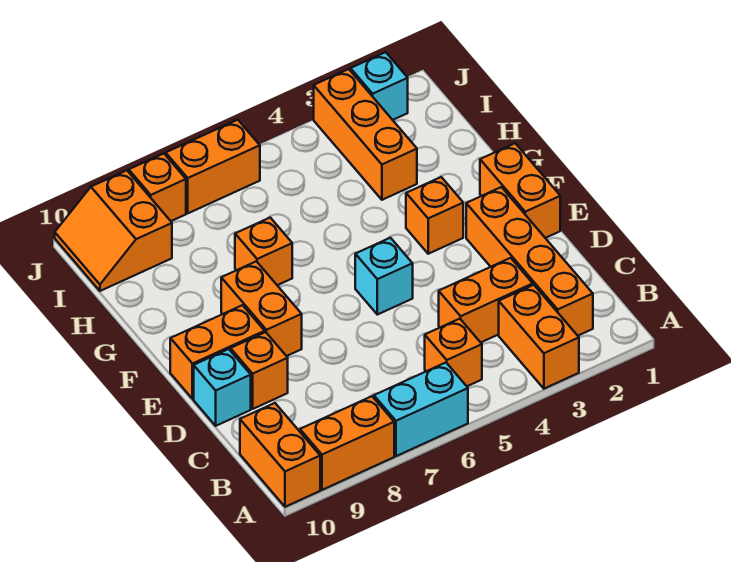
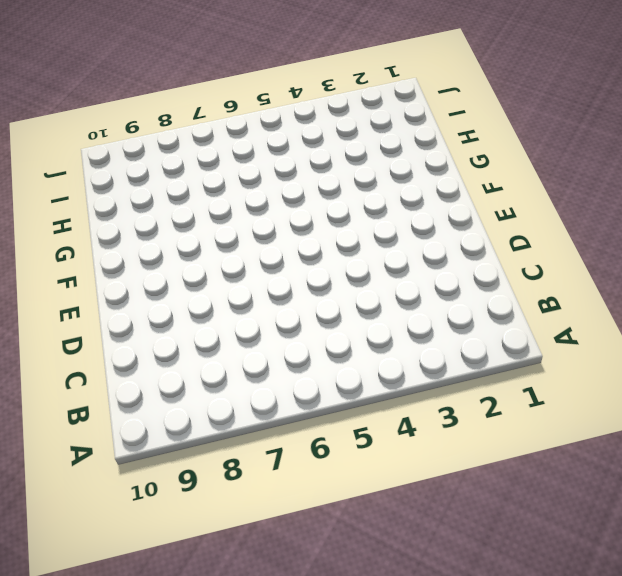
none -> orange brick A3:B3 level 1
none -> cyan brick A6:A7 level 1
none -> orange brick A8:A9 level 1

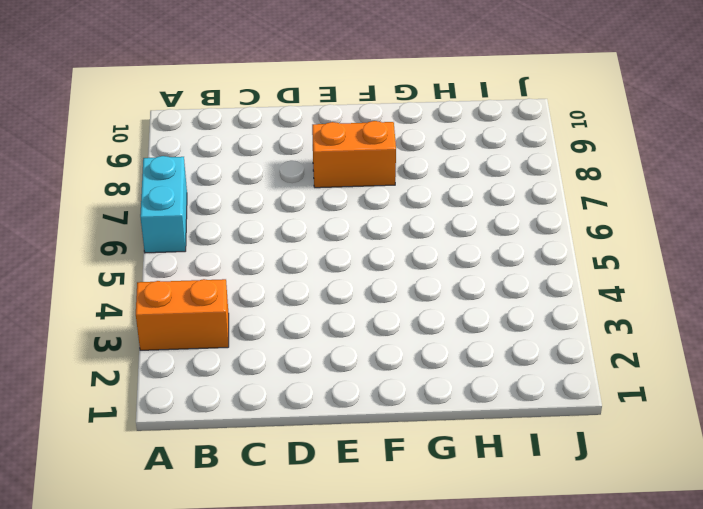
none -> orange brick A8:A9 level 1
none -> orange brick A10:B10 level 1
none -> orange brick B2:E2 level 1

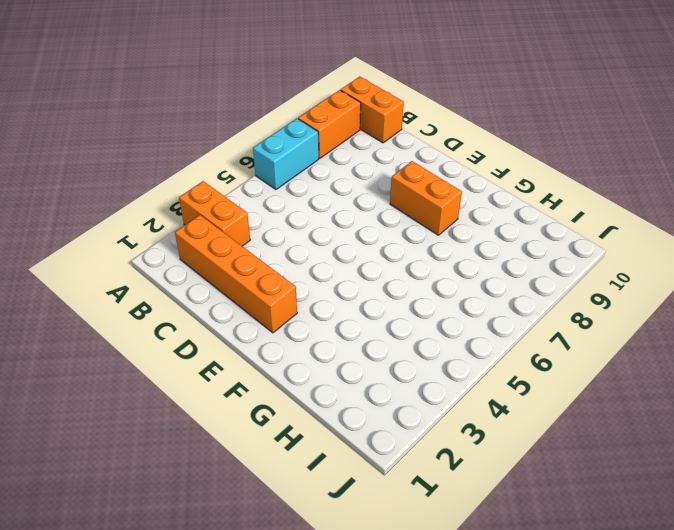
none -> orange brick B5 level 1
none -> orange brick C3:C4 level 1
none -> orange brick D9 level 1

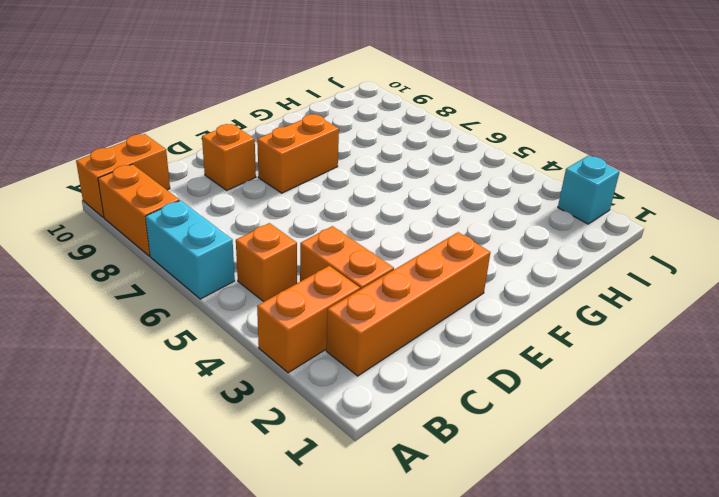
none -> cyan brick D10 level 1
none -> orange brick E1:F1 level 1
none -> cyan brick E5 level 1

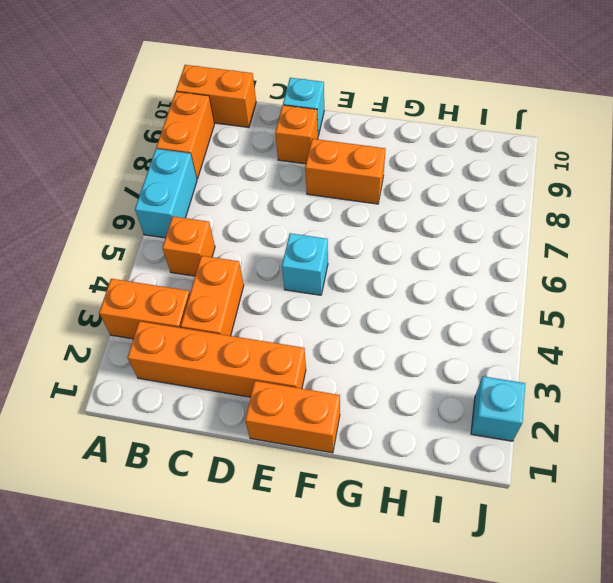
none -> orange brick E9:E10 level 1
none -> orange brick F3 level 1
none -> orange brick G7 level 1

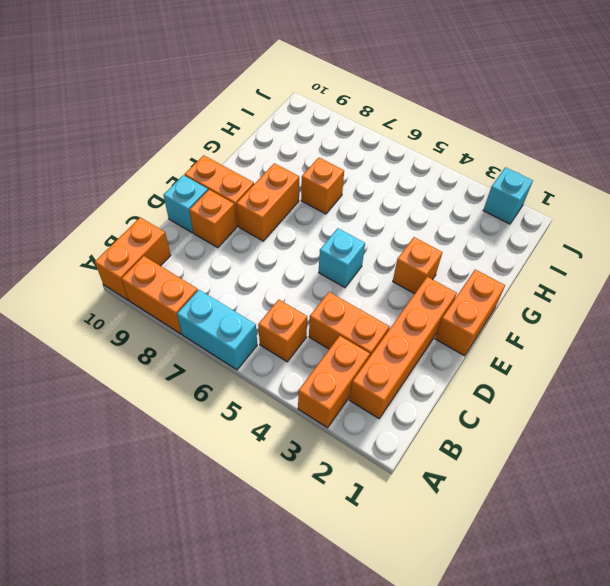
none -> orange brick H3:J3 level 1
none -> orange slope I9:J10 level 1 top 9
none -> orange brick J6:J7 level 1

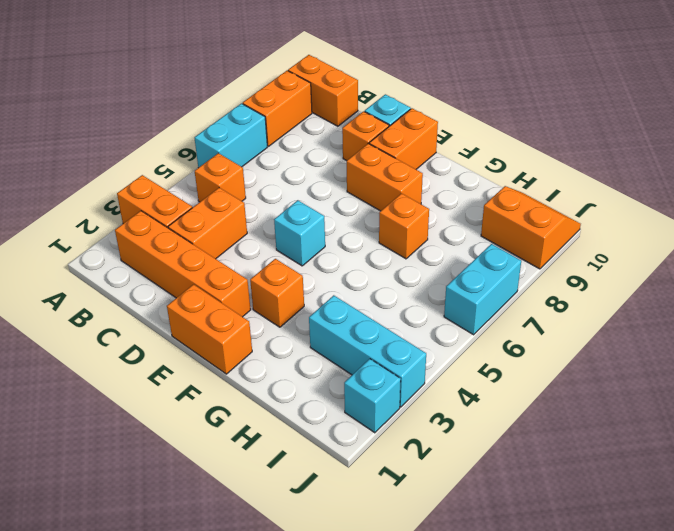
cyan brick H3:J3 level 1 -> orange brick H3:J3 level 1
cyan brick J6:J7 level 1 -> orange brick J6:J7 level 1
none -> orange brick J8 level 1

